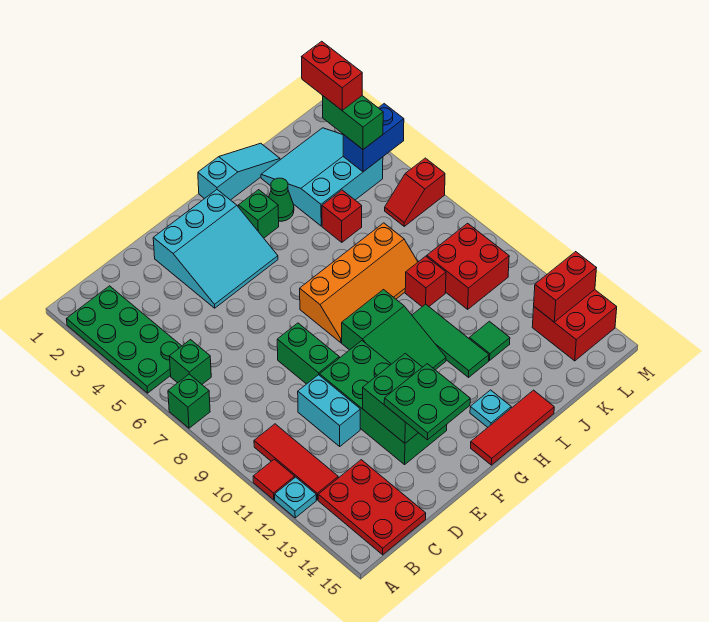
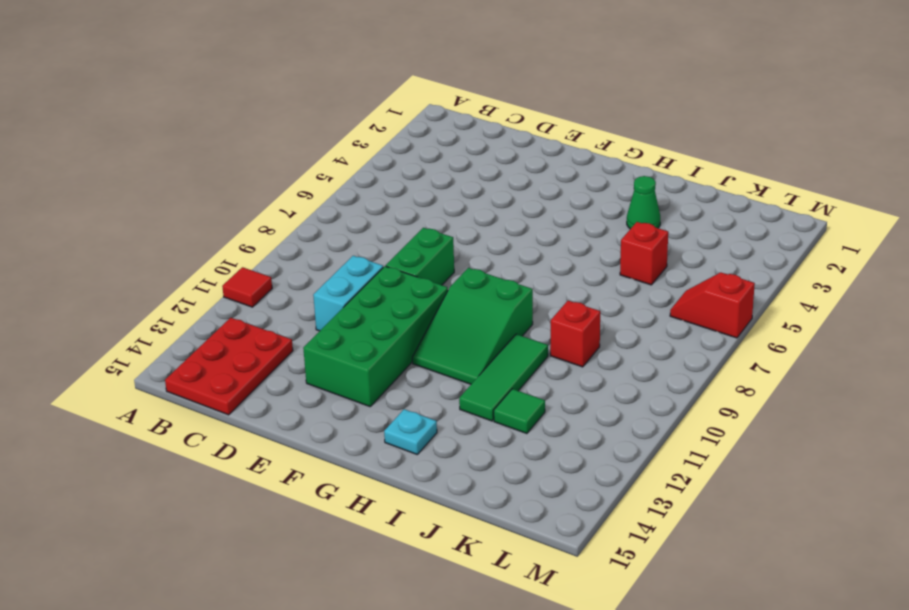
none -> green plate A2:B5 level 1
none -> green brick A7 level 1
none -> cyan plate A12 level 1
none -> green brick B6 level 1

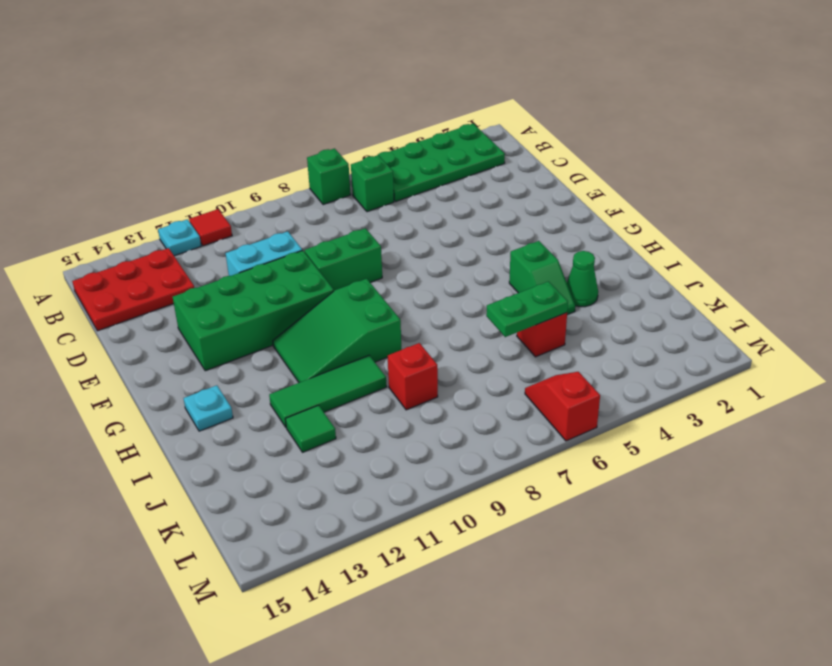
green slope H4:I4 level 1 top H -> none
green plate J5:J6 level 2 -> none
none -> red tile B10:B12 level 1
none -> cyan slope E2:G4 level 1 top 2
none -> orange slope G7:J8 level 1 top 7
none -> red tile G15:I15 level 1

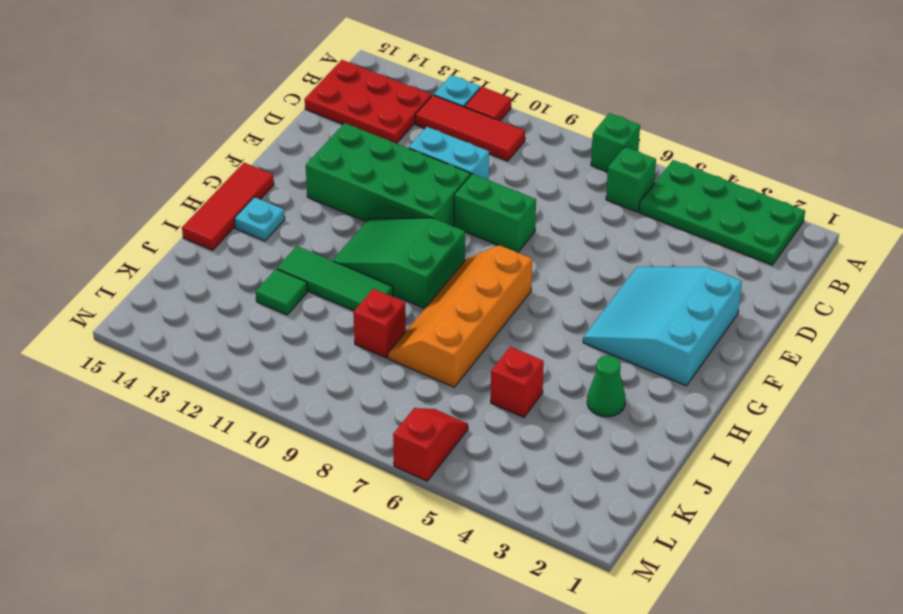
none -> cyan slope H1:J1 level 1 top H
none -> green brick H3 level 1
none -> cyan slope J2:L4 level 1 top 4
none -> red brick K9:L10 level 1

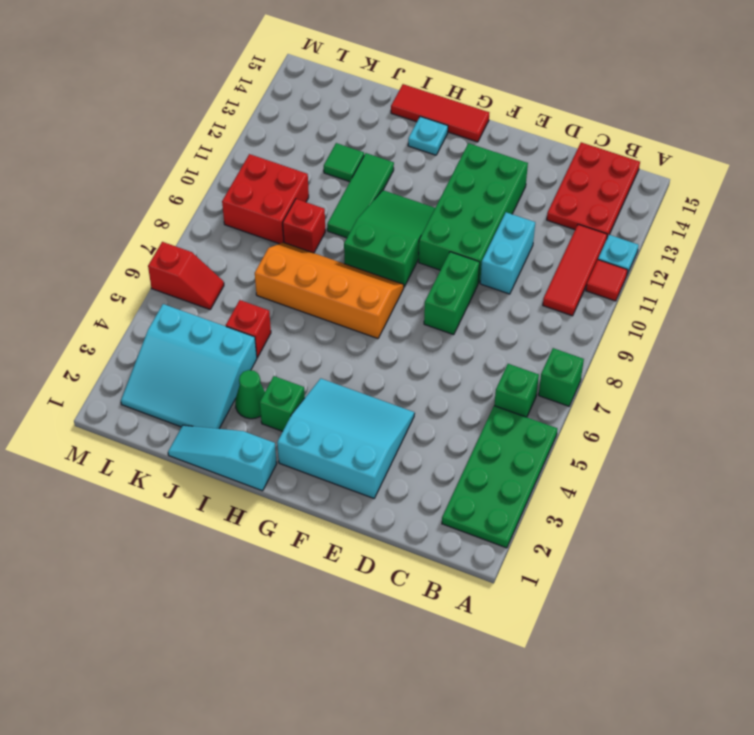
none -> red brick L13:M14 level 1
none -> green brick E12:F13 level 2
none -> blue brick L4:M4 level 2
none -> red brick L13:M13 level 2

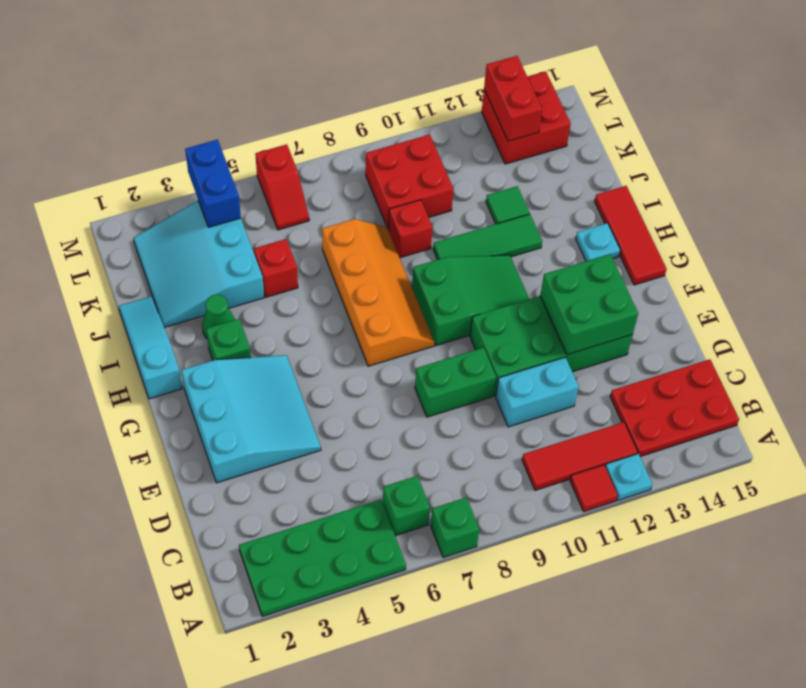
none -> green plate E13:F14 level 3
none -> green brick L3:L4 level 3
none -> red brick L2:L3 level 4

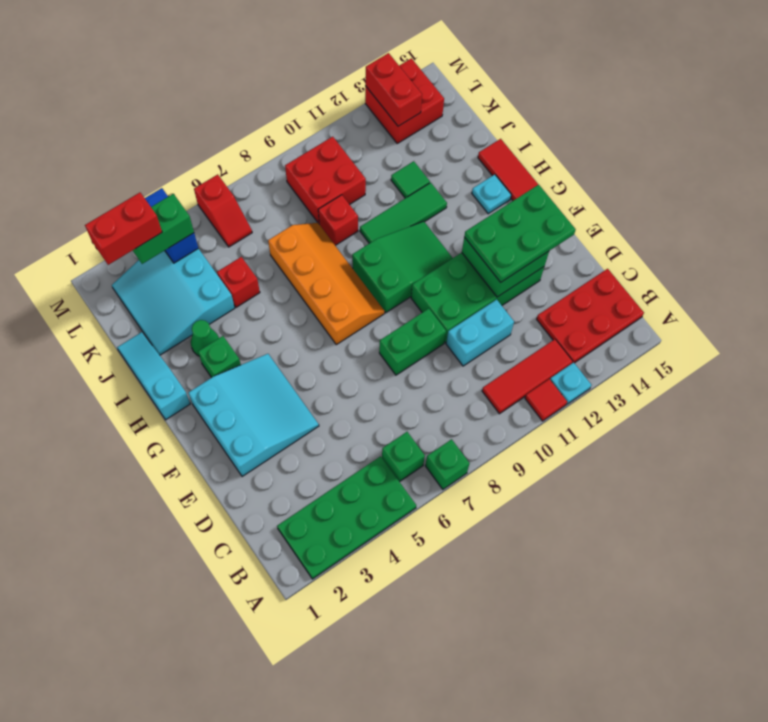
green plate E12:F14 level 3 -> green plate E13:F14 level 3

